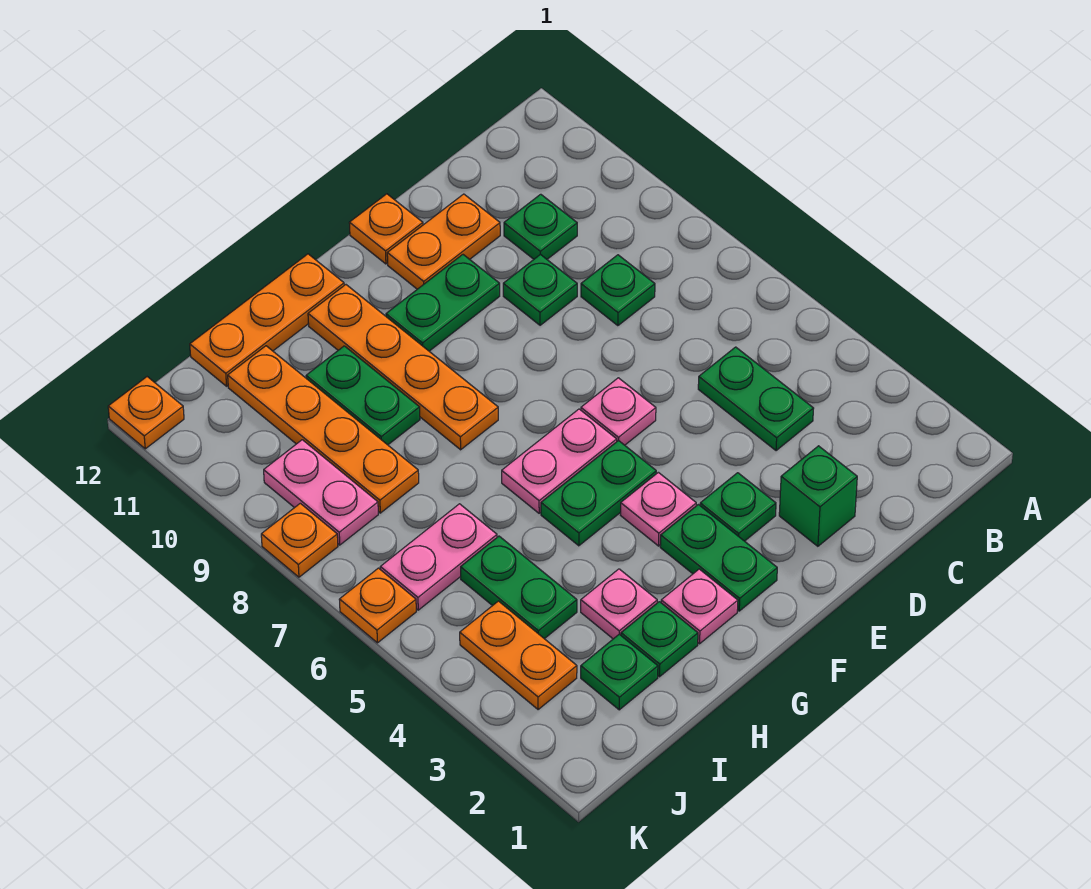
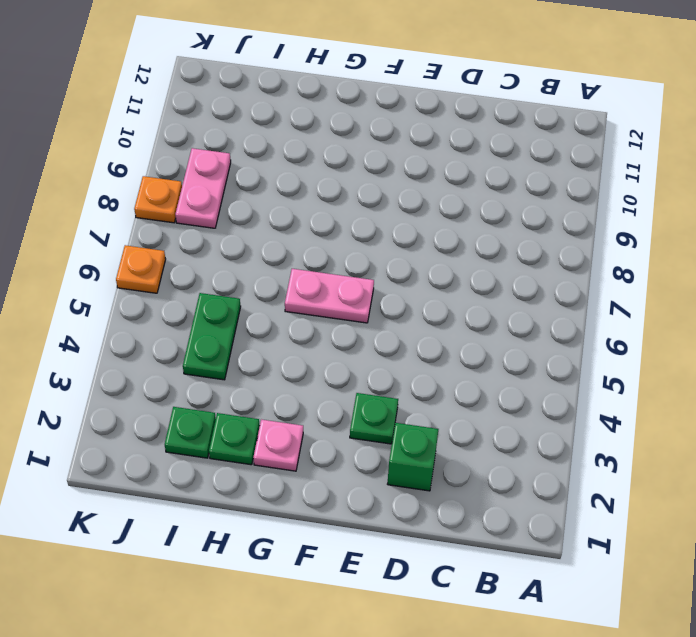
none -> green plate C4:C5 level 1
none -> green plate C8 level 1
none -> green plate C10 level 1

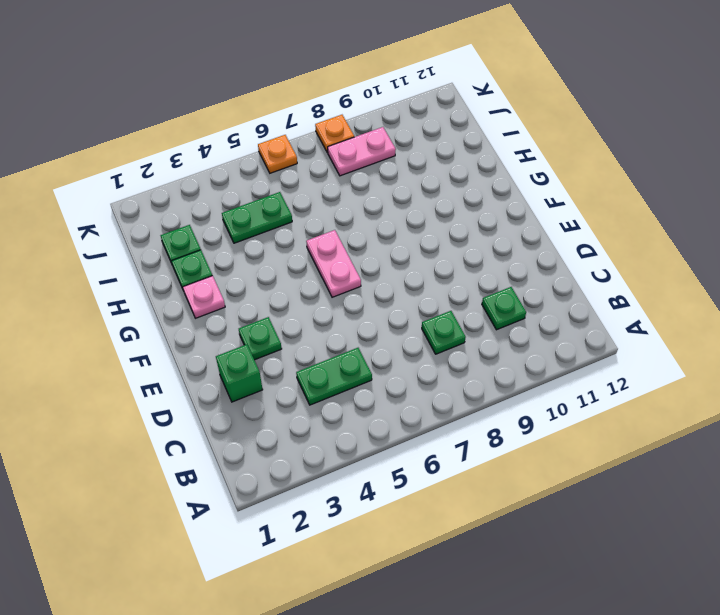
none -> green plate D9 level 1
none -> orange plate D11:E11 level 1
none -> pink plate E6 level 1

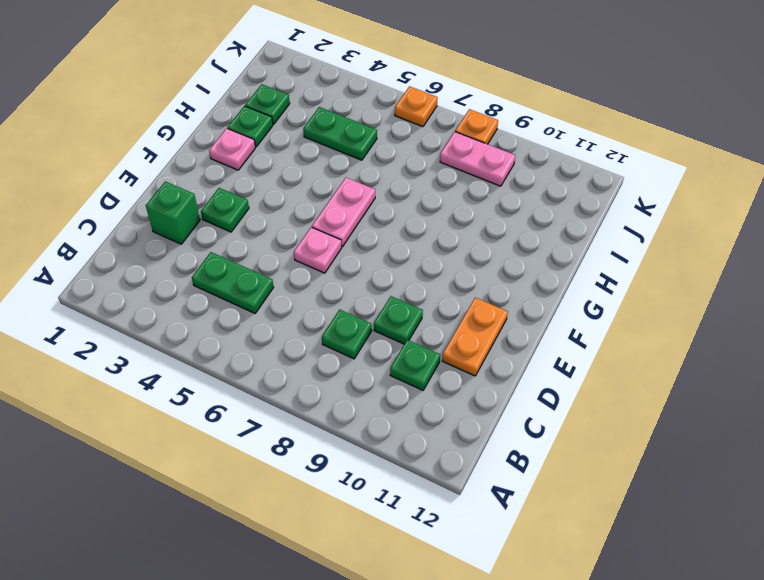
none -> green plate E10:F10 level 1
none -> orange plate E12 level 1
none -> green plate F2:F3 level 1

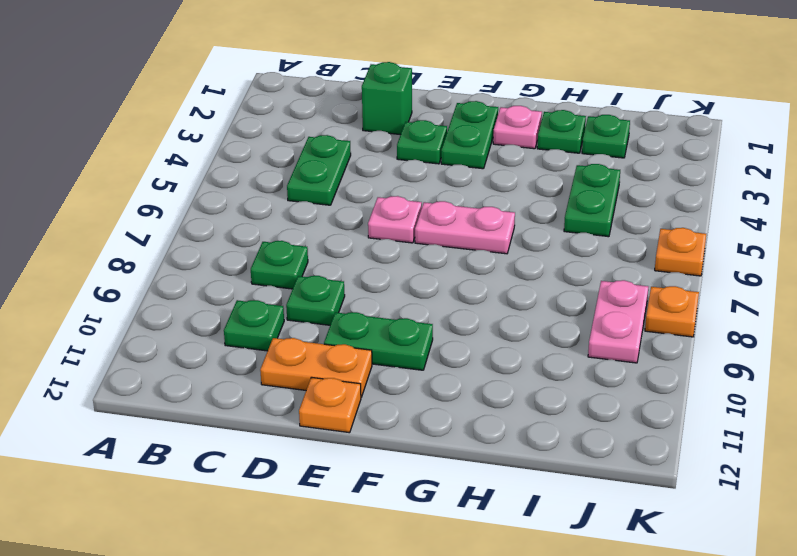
none -> pink plate F4 level 1
none -> green plate F5:G5 level 1
none -> orange plate G8:G11 level 1

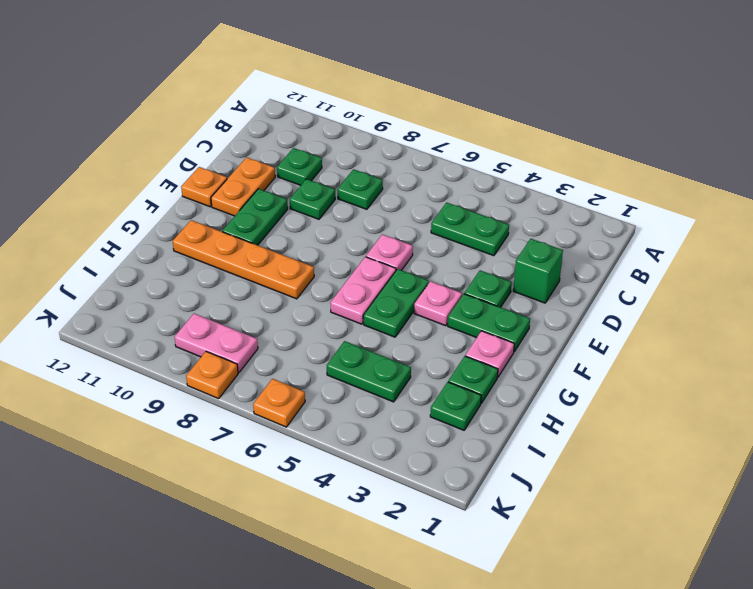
none -> orange plate G12:I12 level 1
none -> pink plate H3 level 1
none -> green plate H9:H10 level 1

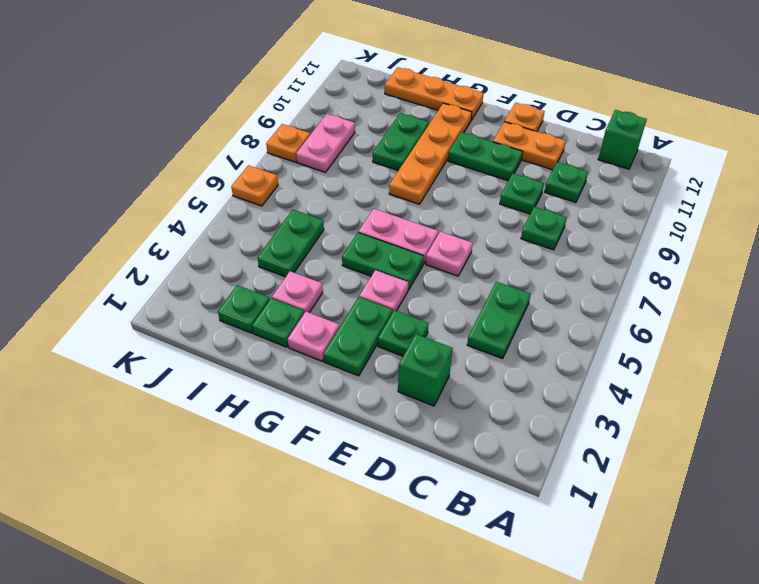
green brick B12 level 1 -> none
none -> pink plate I6:J6 level 1
none -> orange plate I8:I11 level 1
none -> orange plate J3:J4 level 1

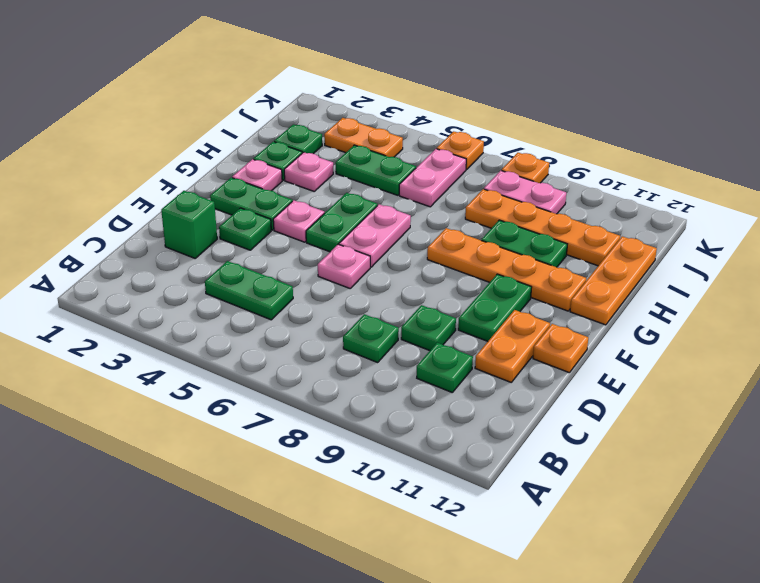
none -> orange plate K12 level 1

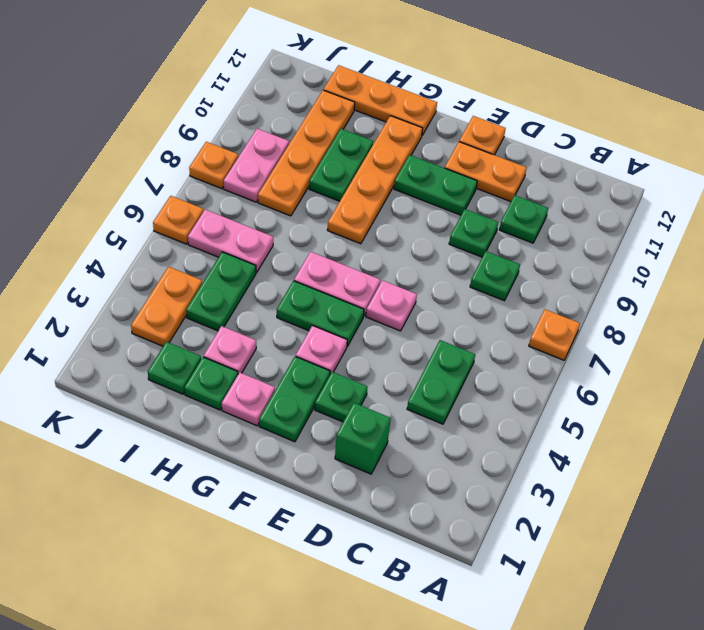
orange plate A7 level 1 -> orange plate K12 level 1

